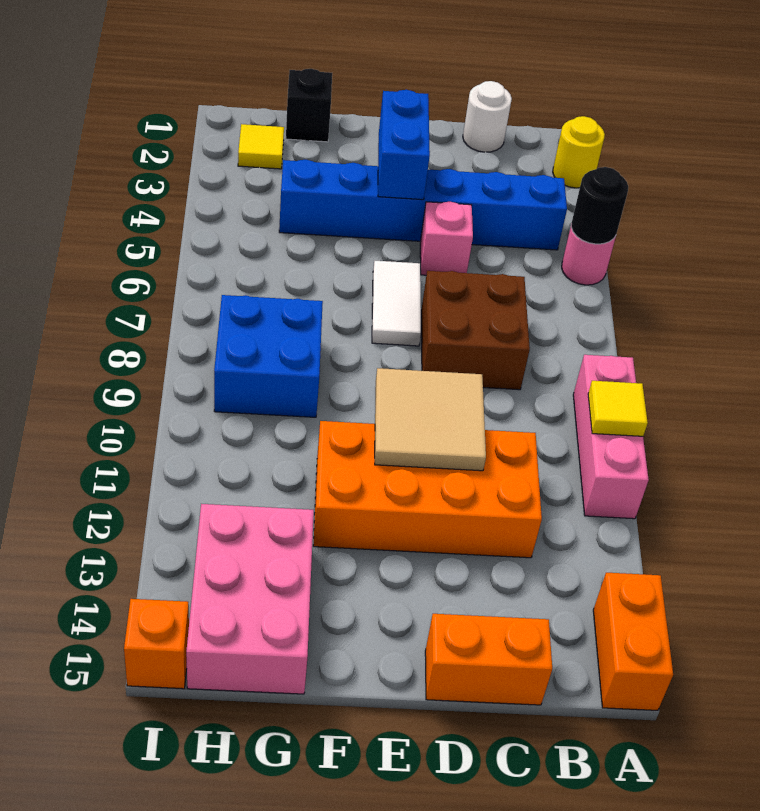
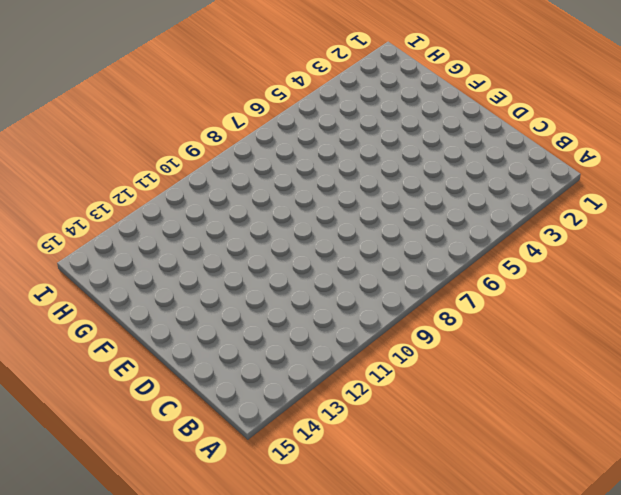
none -> yellow round brick A2 level 1
none -> pink round brick A5 level 1
none -> pink brick A9:A11 level 1

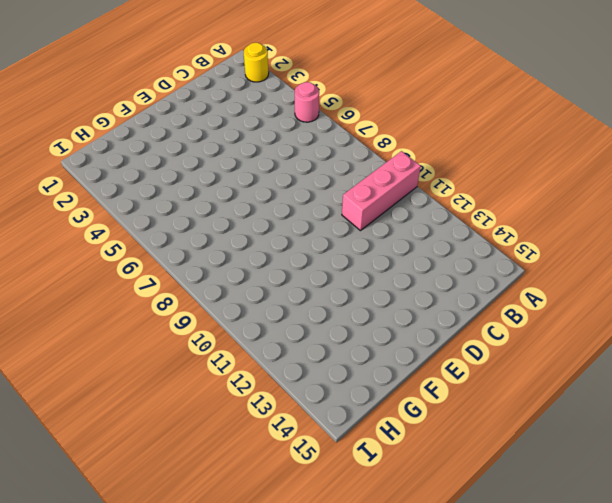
pink brick A10:C10 level 1 -> pink brick A9:A11 level 1
none -> orange brick A14:A15 level 1
none -> blue brick B4:G4 level 1
none -> white round brick C1 level 1

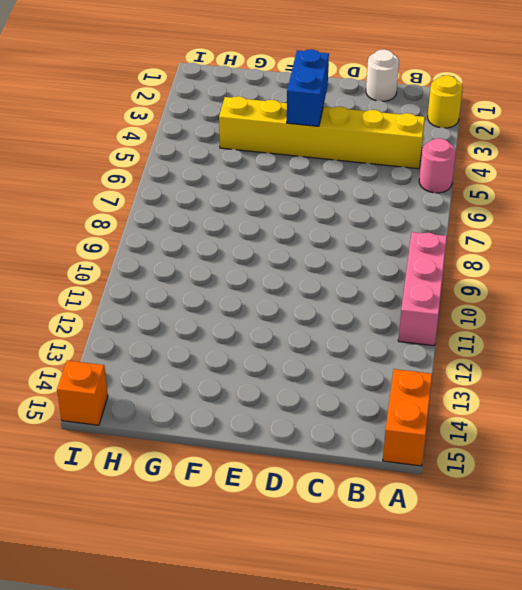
yellow brick B4:G4 level 1 -> blue brick B4:G4 level 1
none -> brown brick C7:D8 level 1
none -> orange brick C11:F12 level 1
none -> orange brick C15:D15 level 1

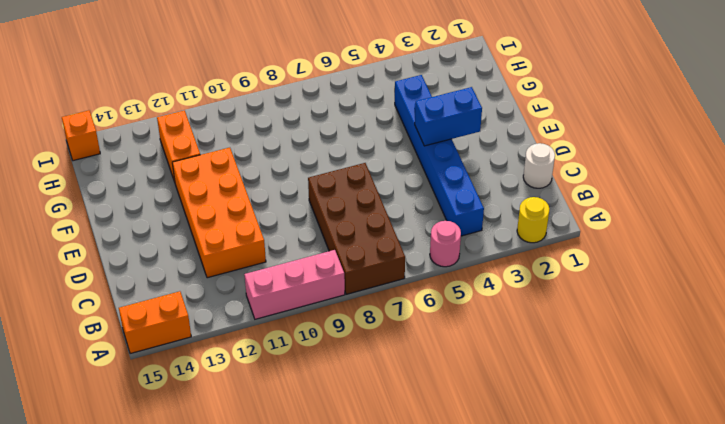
brown brick A7:D8 level 1 -> brown brick C7:D8 level 1
orange brick G12:H12 level 1 -> orange brick C15:D15 level 1
none -> pink brick D5 level 1
none -> white tile E6:E7 level 1
none -> black brick G1 level 1

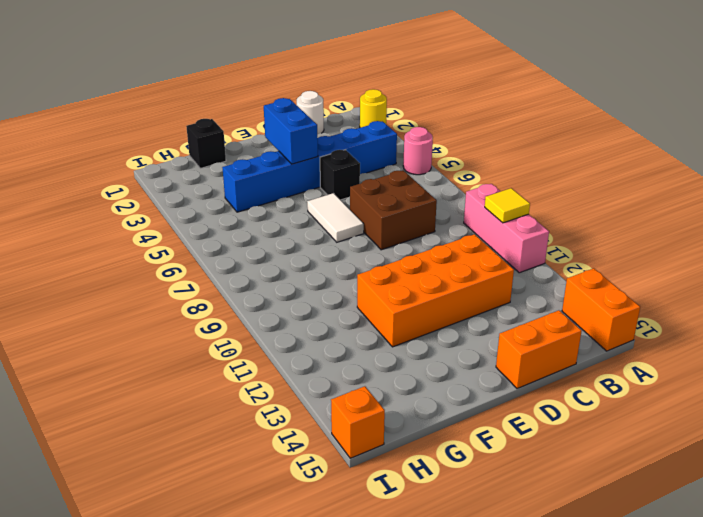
black brick D5 level 1 -> pink brick D5 level 1
none -> blue brick G8:H9 level 1
none -> pink brick G13:H15 level 1
none -> yellow tile H2 level 1

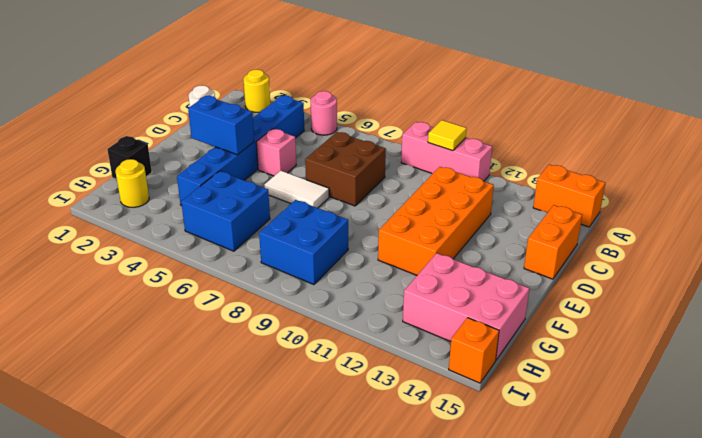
blue brick G5:H6 level 1 -> none
yellow round brick H2 level 1 -> yellow tile H2 level 1
none -> black round brick A5 level 2
none -> tan tile D10:E11 level 2

